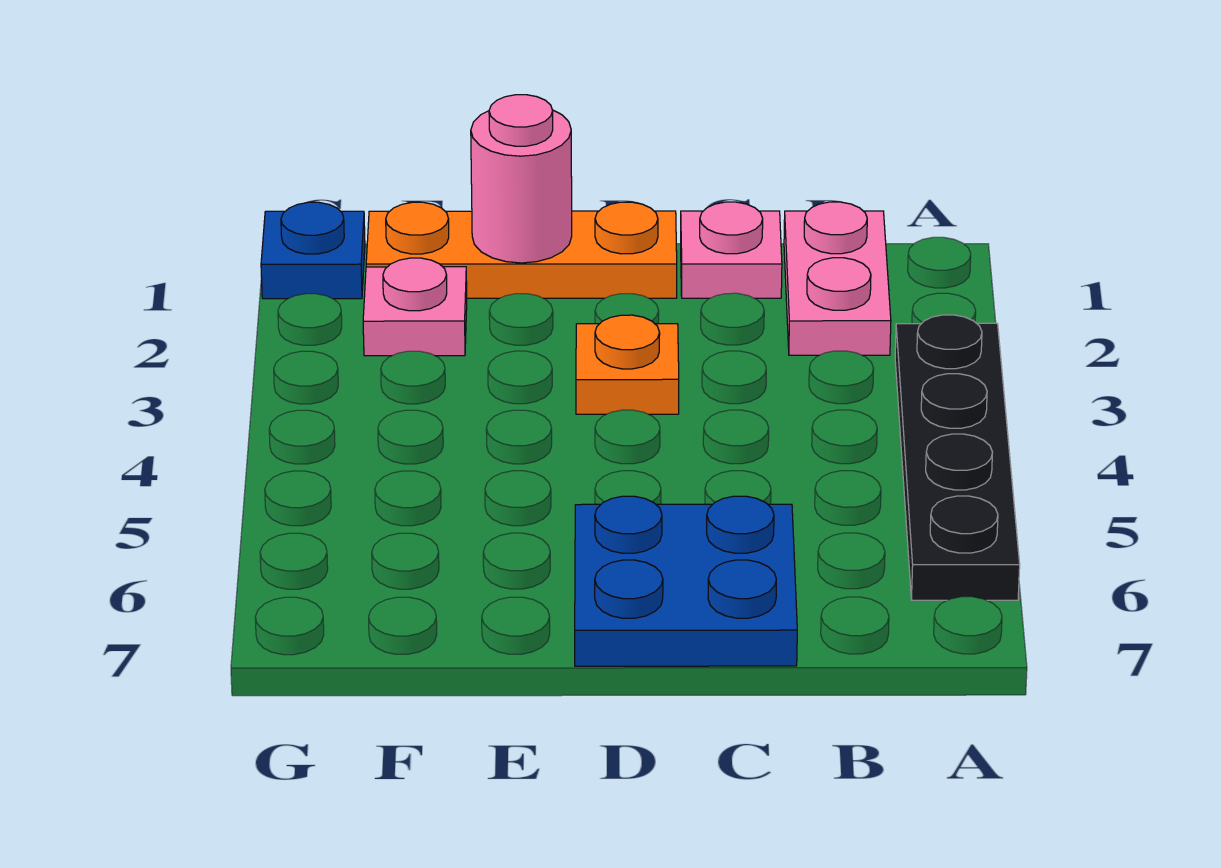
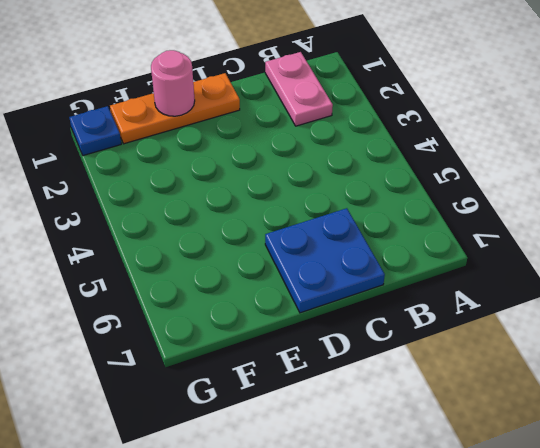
none -> black plate A3:A6 level 1
none -> pink plate C1 level 1

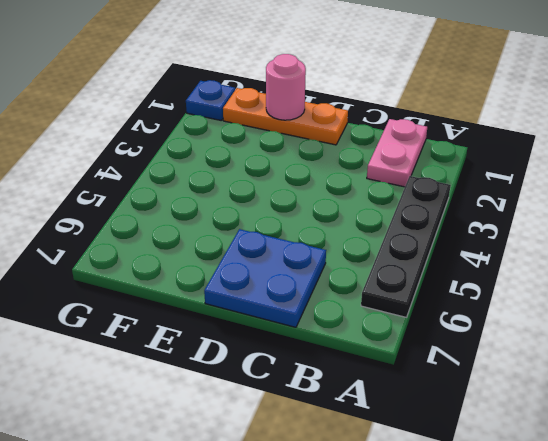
none -> pink plate C1 level 1
none -> orange plate D3 level 1

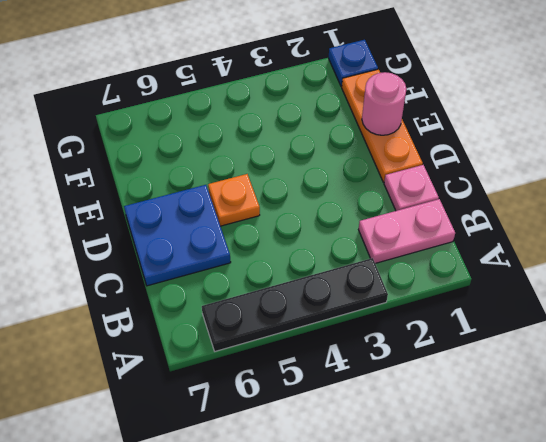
orange plate D5 level 1 -> orange plate D3 level 1
none -> pink plate F2 level 1

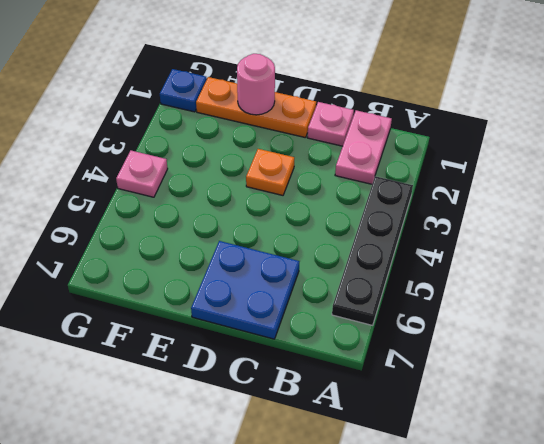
pink plate G4 level 1 -> pink plate F2 level 1

